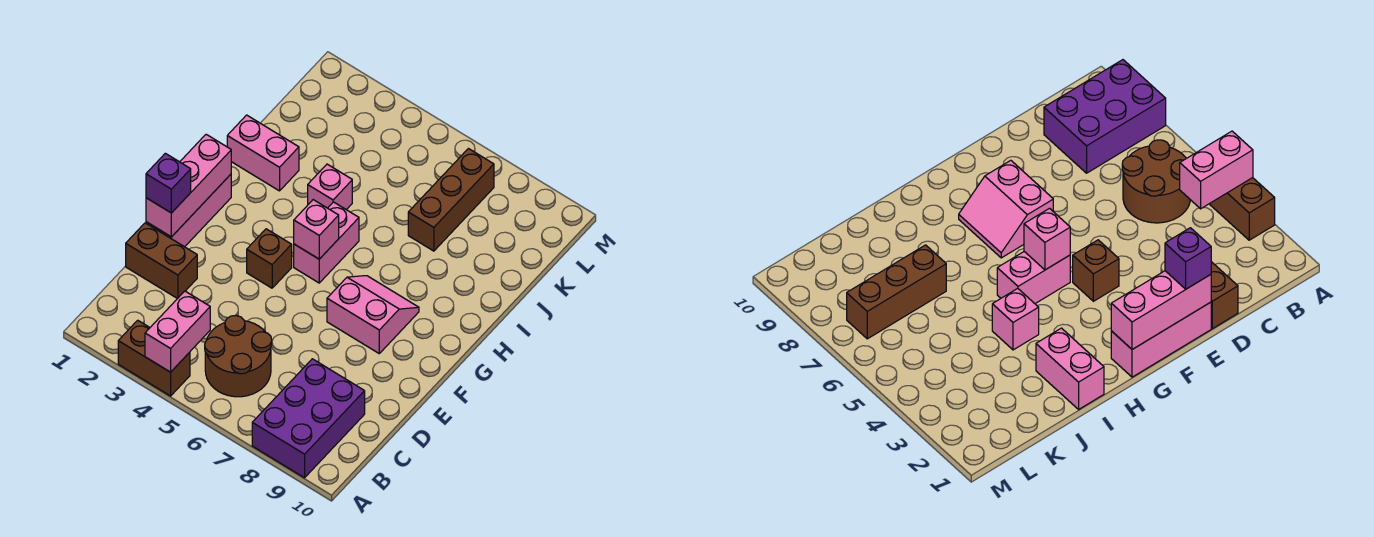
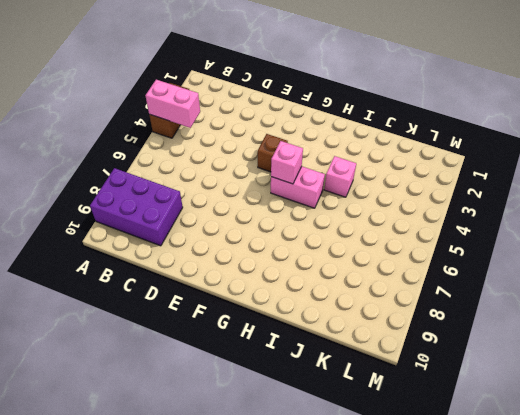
none -> brown round brick B5:C6 level 1
none -> brown brick D1:D2 level 1
none -> pink brick E1:G1 level 1

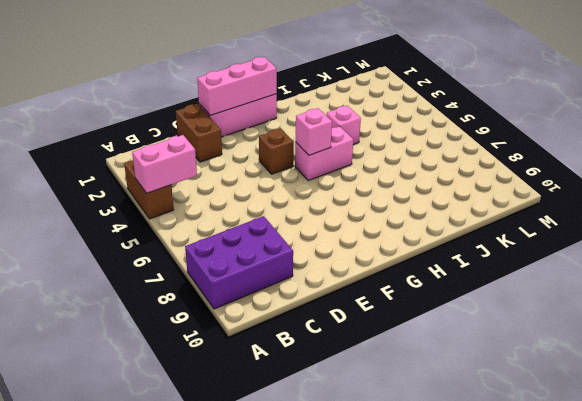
none -> brown round brick B5:C6 level 1
none -> pink slope F7:G8 level 1 top F
none -> pink brick I1:I2 level 1

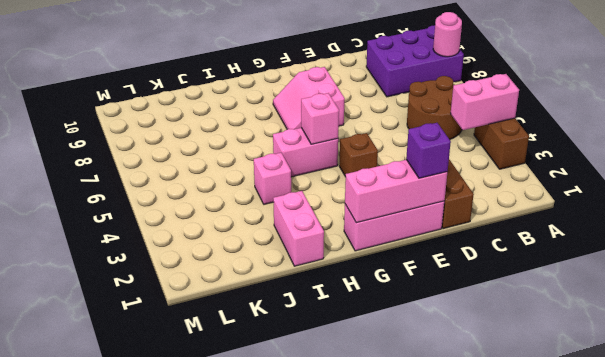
pink round brick A8 level 2 -> none
none -> brown brick J7:L7 level 1

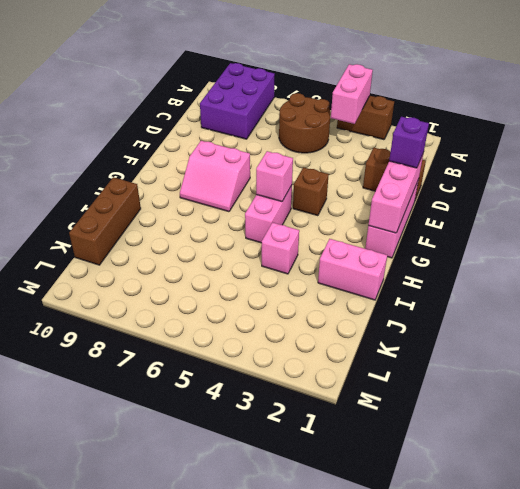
brown brick I10:K10 level 1 -> brown brick J7:L7 level 1

